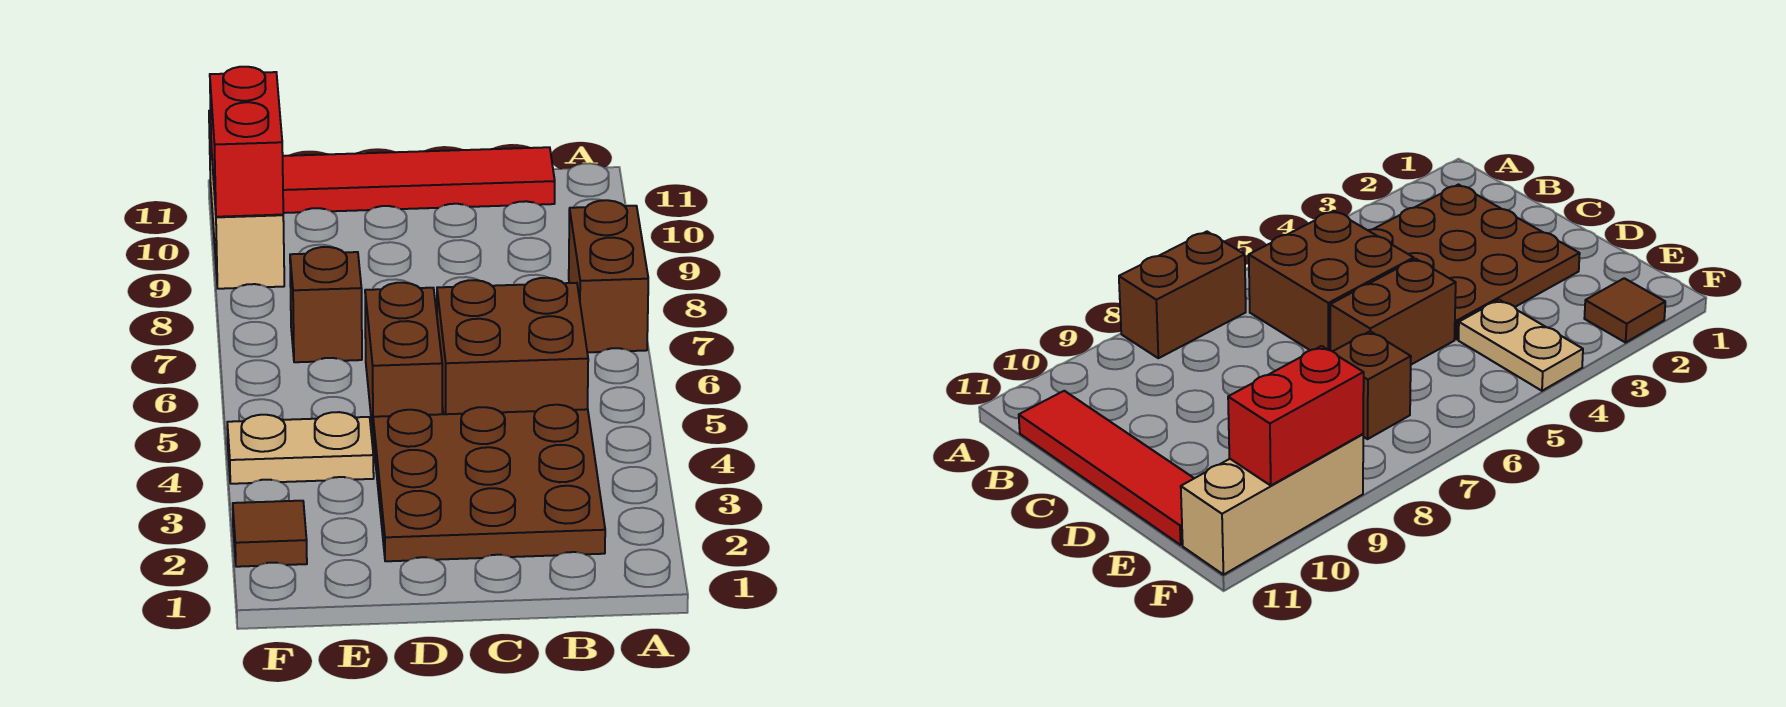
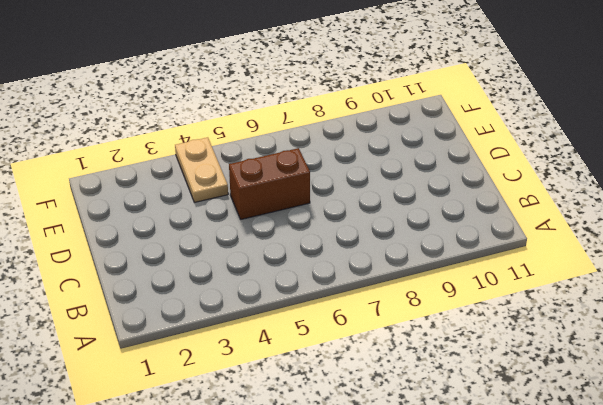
none -> brown brick A7:A8 level 1
none -> brown plate B2:D4 level 1

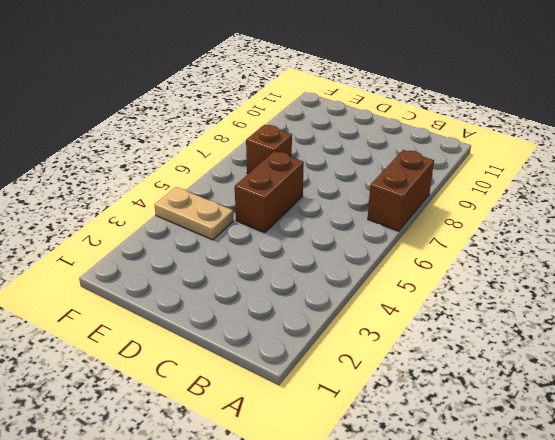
none -> brown plate B2:D4 level 1
none -> brown brick B5:C6 level 1

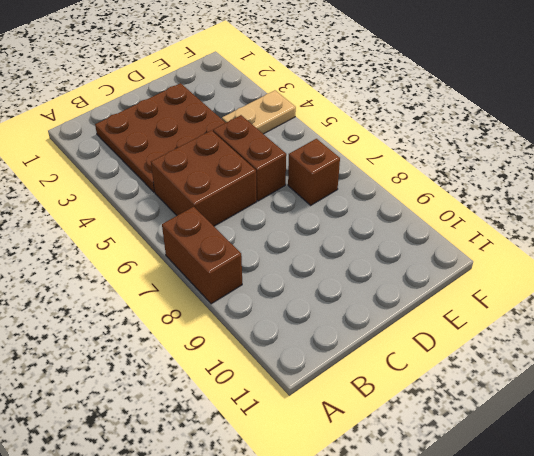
none -> red tile B11:E11 level 1
none -> brown tile F2 level 1

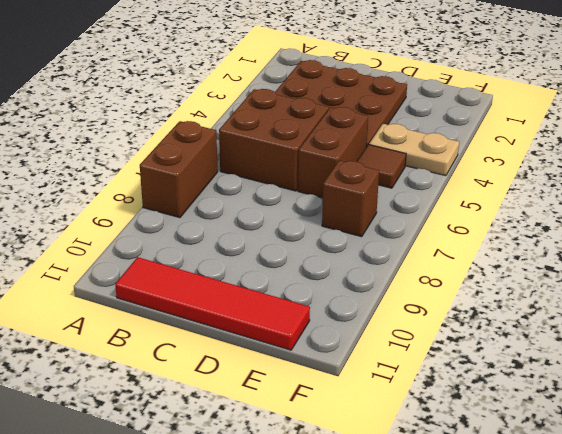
brown tile E5 level 1 -> brown tile F2 level 1
none -> tan brick F9:F11 level 1
none -> red brick F9:F10 level 2

